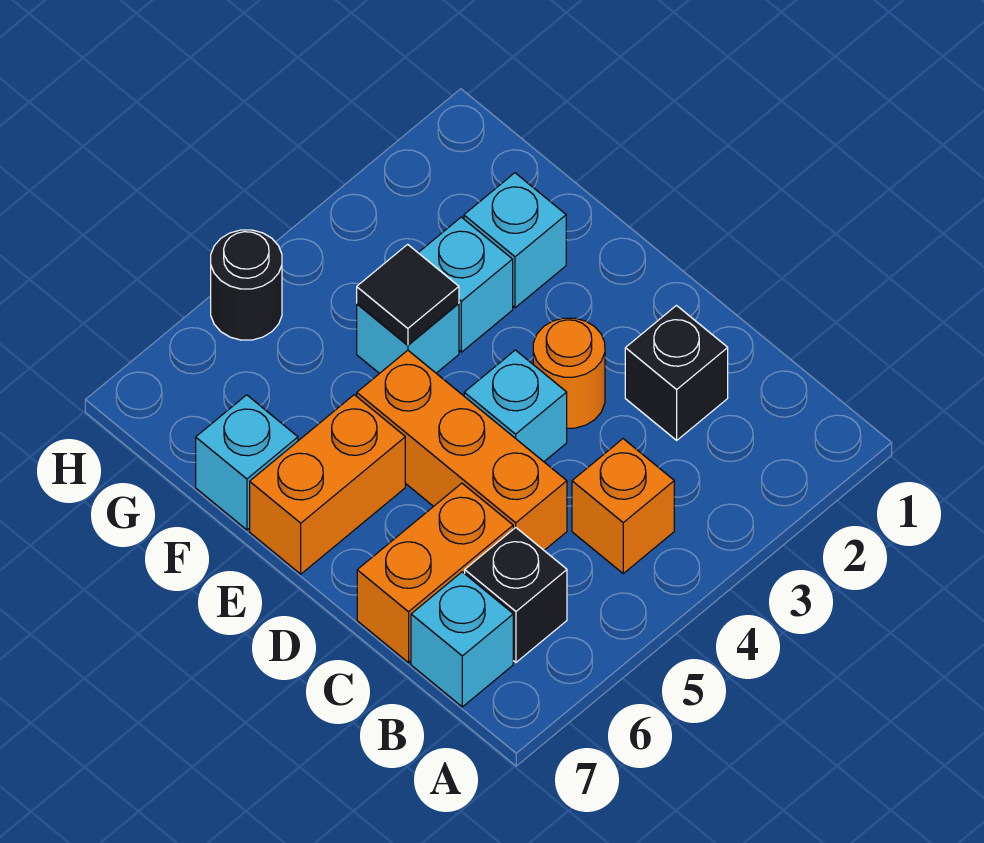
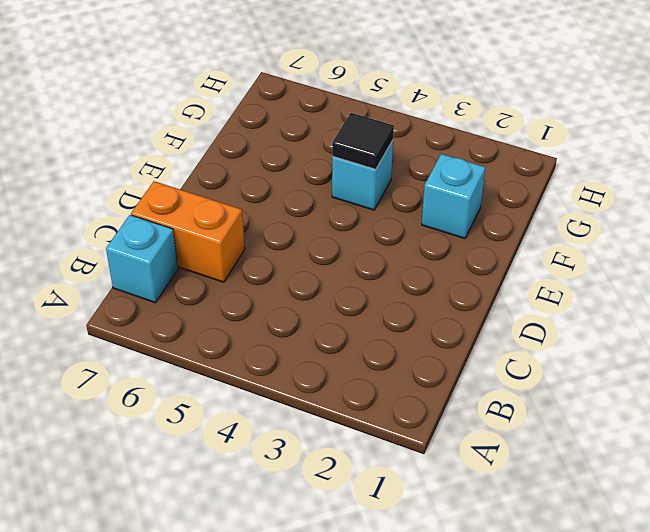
none -> orange brick B4 level 1
none -> black brick B6 level 1
none -> black brick C2 level 1

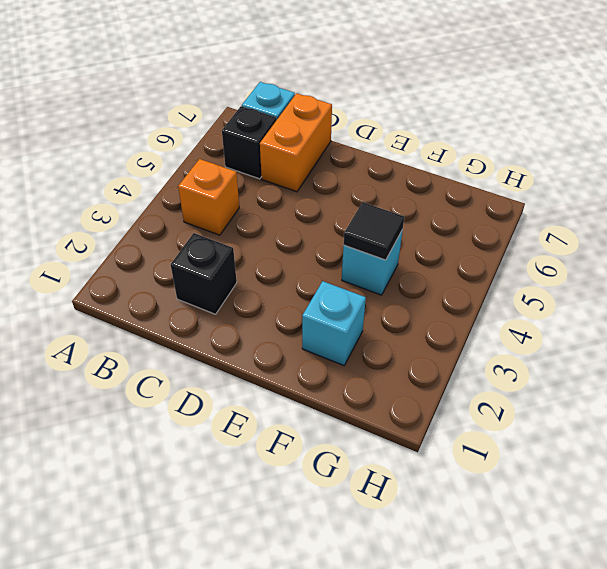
none -> orange brick C5:E5 level 1
none -> orange round brick D3 level 1
none -> cyan brick D4 level 1

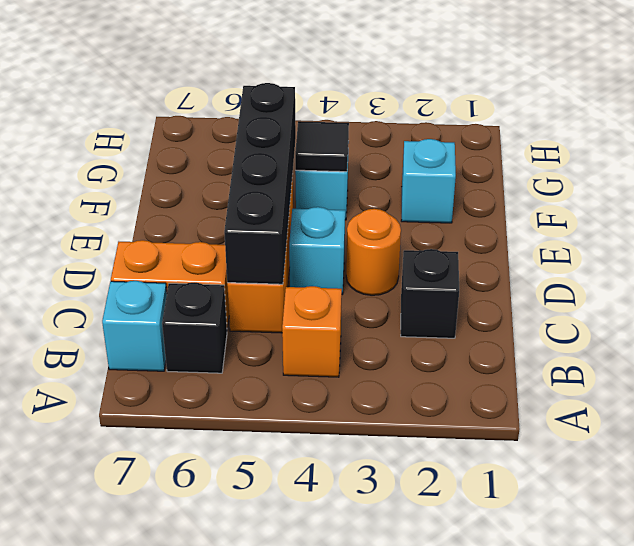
black brick C5:F5 level 2 -> none
none -> orange brick E6:E7 level 1
none -> cyan brick F3 level 1
none -> cyan brick F7 level 1

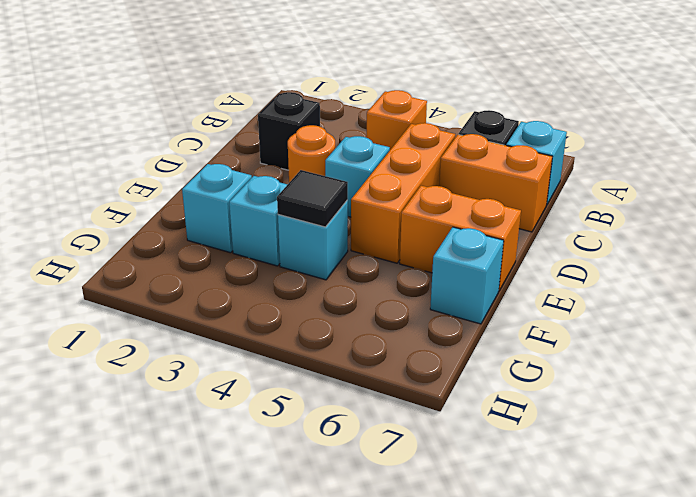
none -> black round brick H5 level 1

